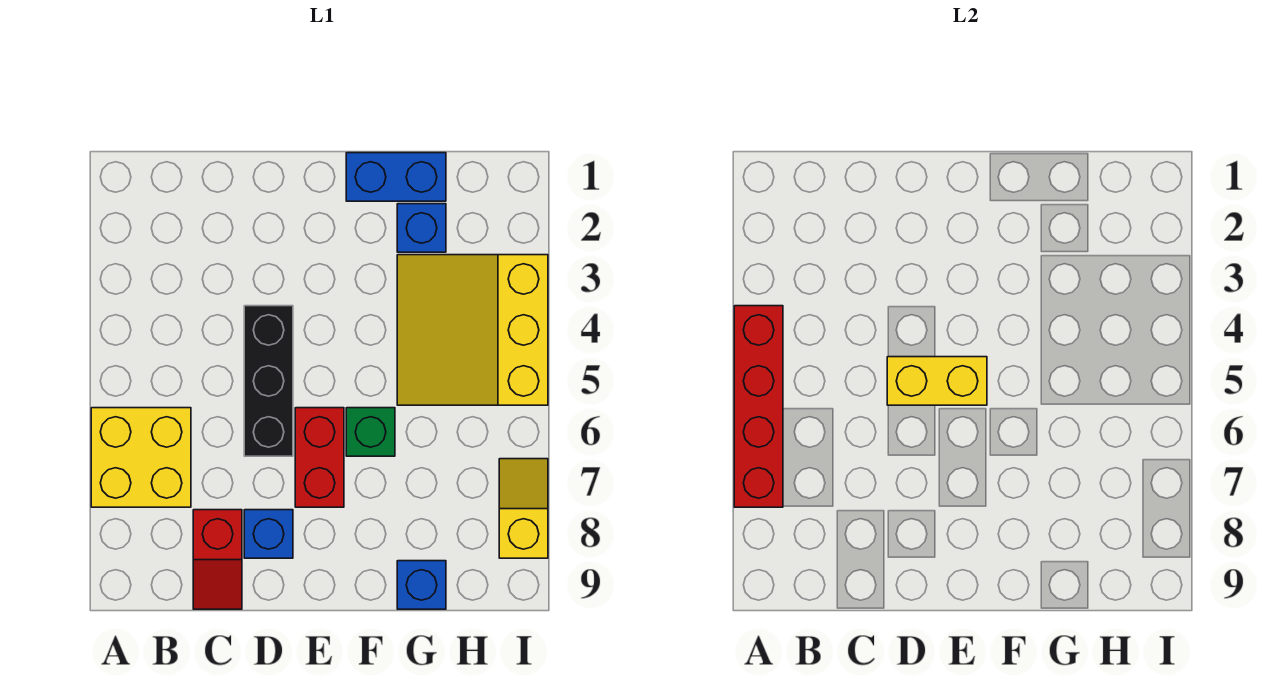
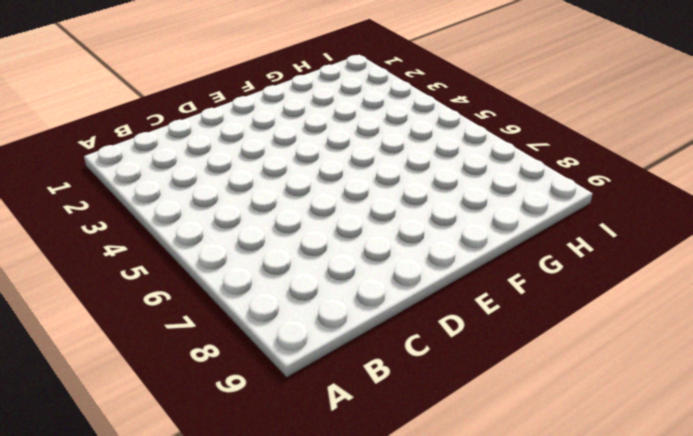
none -> yellow brick A6:B7 level 1
none -> red slope C8:C9 level 1 top 8
none -> black brick D4:D6 level 1

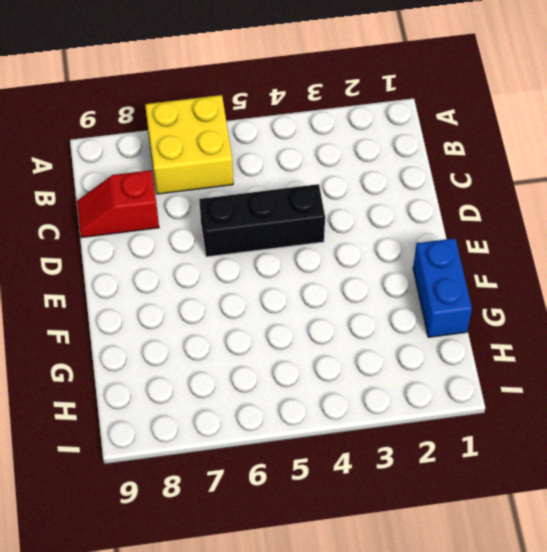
none -> blue brick D8 level 1
none -> red brick E6:E7 level 1
none -> green brick F6 level 1

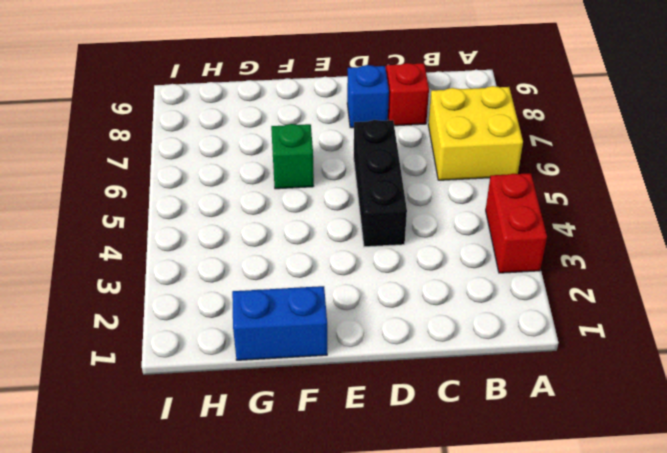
red brick A3:A4 level 1 -> red brick E6:E7 level 1
none -> blue brick G2 level 1
none -> yellow slope G3:I5 level 1 top I
none -> blue brick G9 level 1

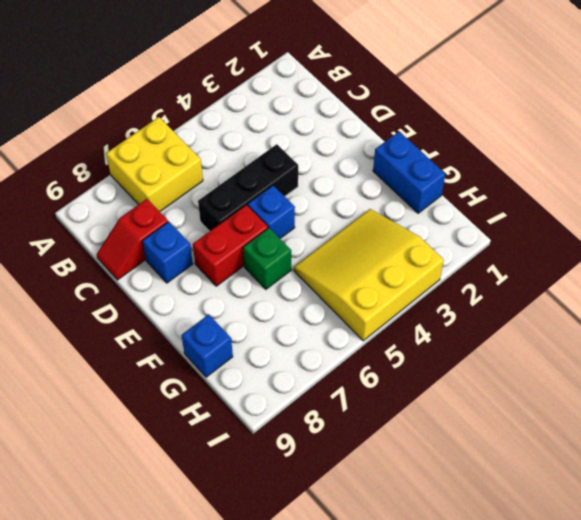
blue brick E5 level 1 -> blue brick G2 level 1
none -> yellow slope I7:I8 level 1 top 8
none -> red brick A4:A7 level 2
none -> yellow brick D5:E5 level 2

